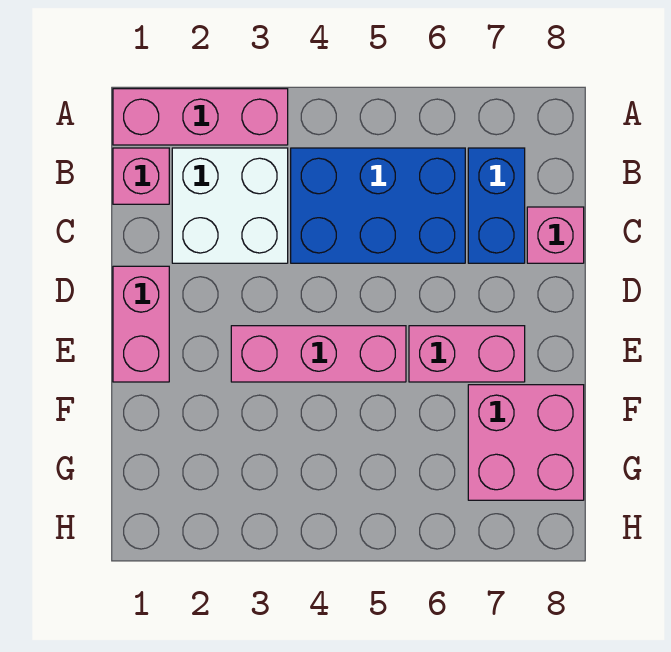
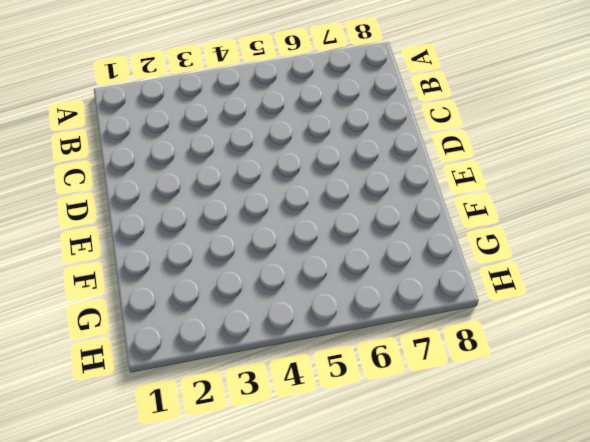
none -> pink brick A1:A3 level 1
none -> pink brick B1 level 1

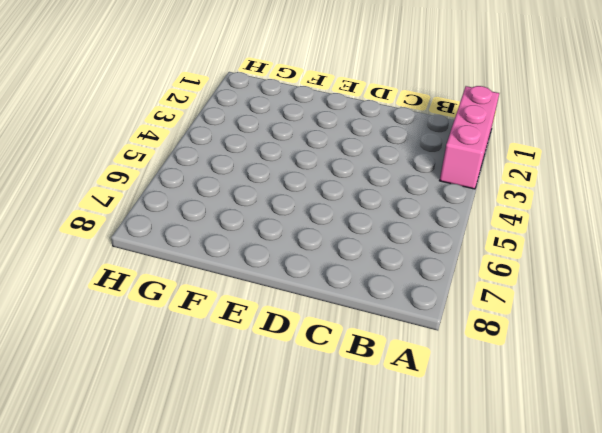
none -> pink brick B1 level 1
none -> white brick B2:C3 level 1

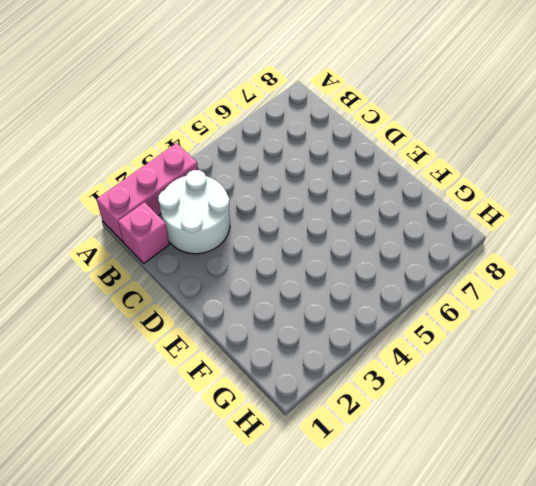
white round brick B2:C3 level 1 -> white brick B2:C3 level 1
none -> blue brick B4:C6 level 1
none -> blue brick B7:C7 level 1

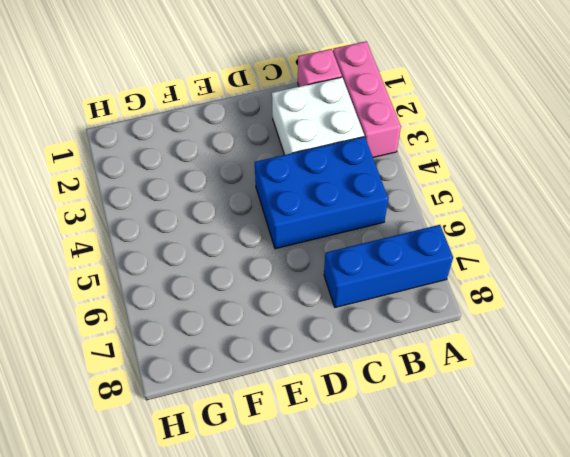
blue brick A7:C7 level 1 -> blue brick B7:C7 level 1
blue brick B4:D5 level 1 -> blue brick B4:C6 level 1
none -> pink brick C8 level 1
none -> pink brick D1:E1 level 1

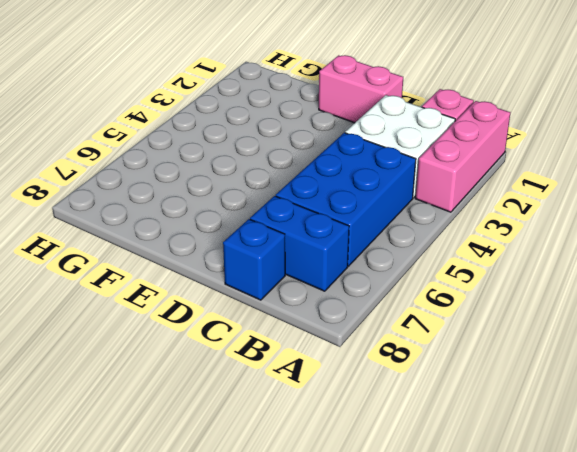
blue brick C8 level 1 -> pink brick C8 level 1
none -> pink brick E3:E5 level 1
none -> pink brick E6:E7 level 1

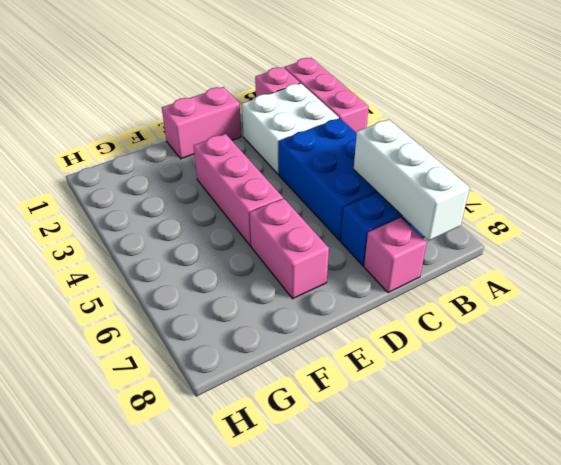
white brick B6:B8 level 2 -> none
none -> pink brick F7:G8 level 1

